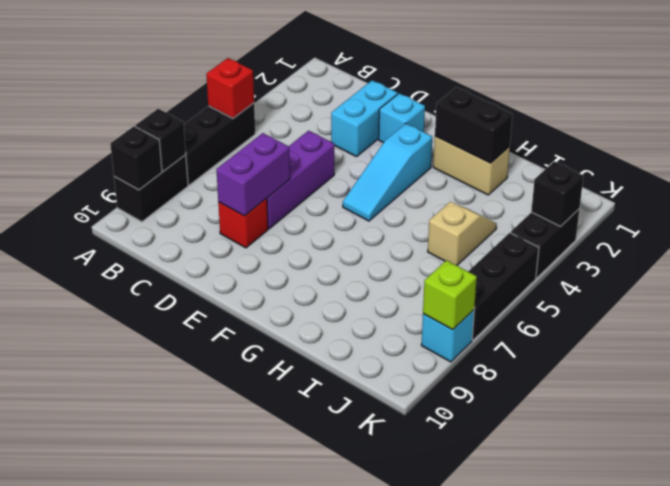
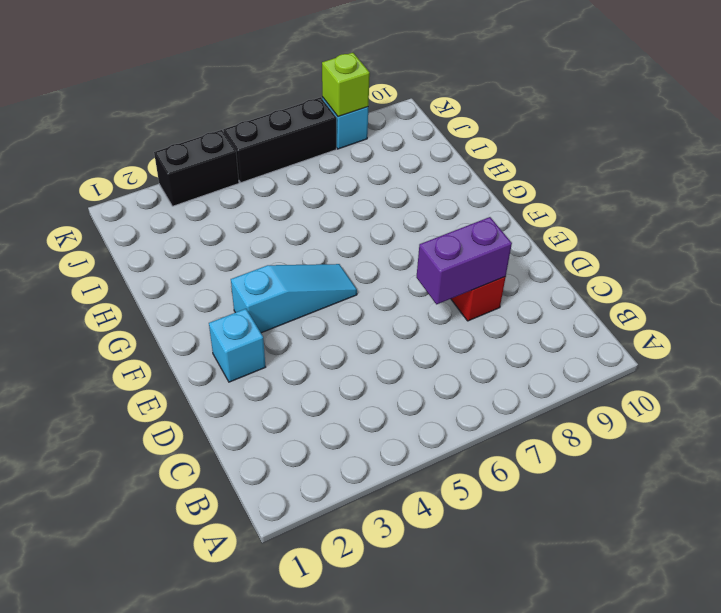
none -> black brick A5:A7 level 1
none -> black brick A8:A9 level 1
none -> cyan brick D2:D3 level 1

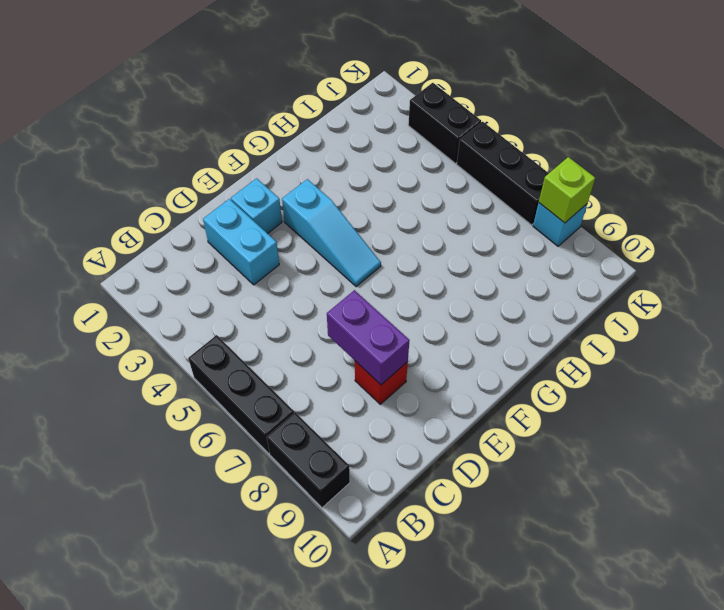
none -> purple brick D5:D7 level 1
none -> tan brick G2:H2 level 1
none -> tan slope I4:I5 level 1 top 5

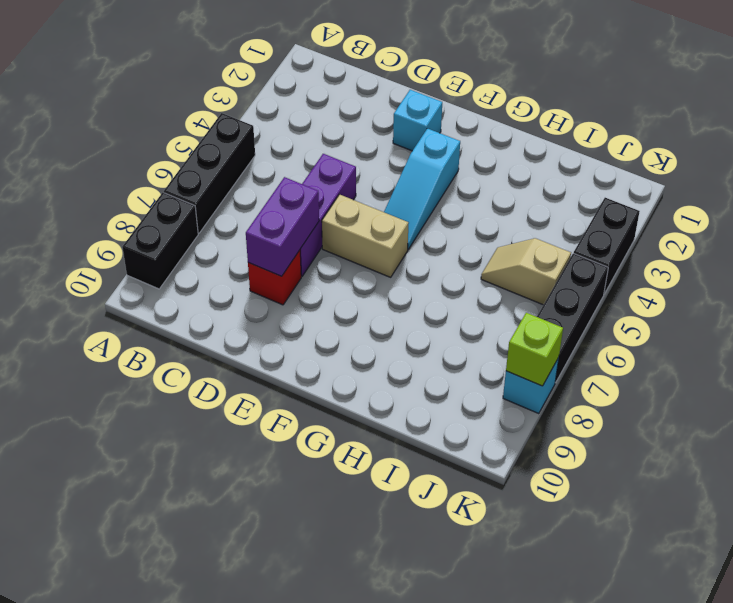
tan brick E6:F6 level 1 -> tan brick G2:H2 level 1
tan slope I5:J5 level 1 top J -> tan slope I4:I5 level 1 top 5
none -> cyan brick D2:D3 level 1
none -> red brick A5 level 2
none -> black brick A8 level 2

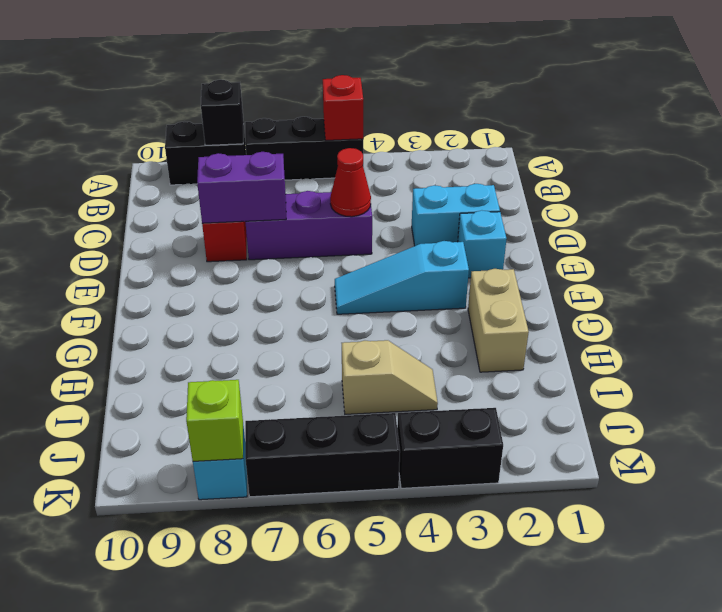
red cone D5 level 2 -> none
none -> black brick A9 level 2
none -> black brick G2:H2 level 2
none -> black brick K3 level 2

